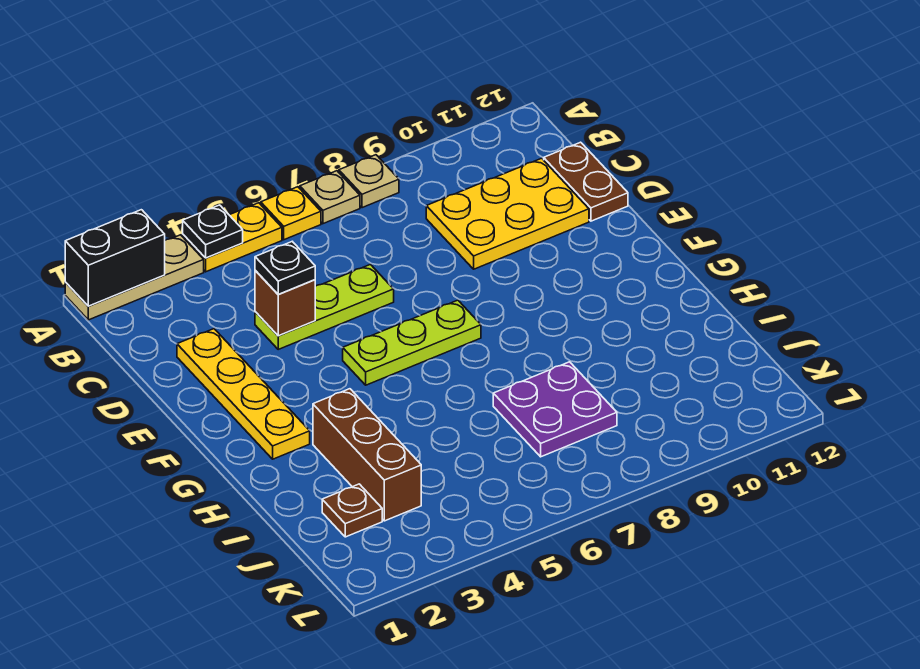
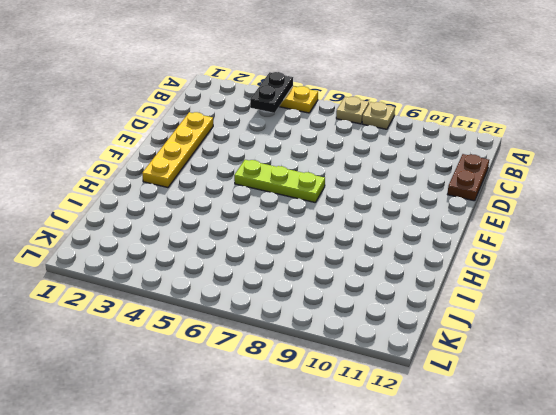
black plate A4:B4 level 2 -> black plate A4 level 2
none -> tan plate A1:A3 level 1
none -> yellow plate A6 level 1
none -> yellow plate C9:D11 level 1

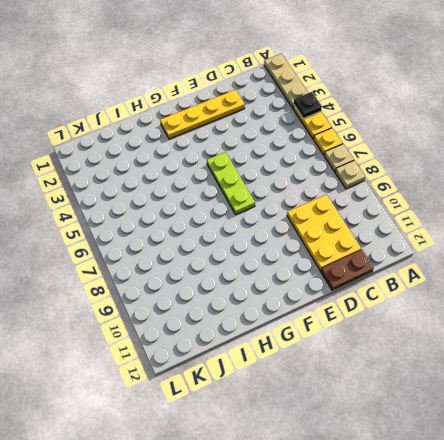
none -> lime plate D4:D6 level 1
none -> brown brick H3:J3 level 1
none -> purple plate I7:J8 level 1

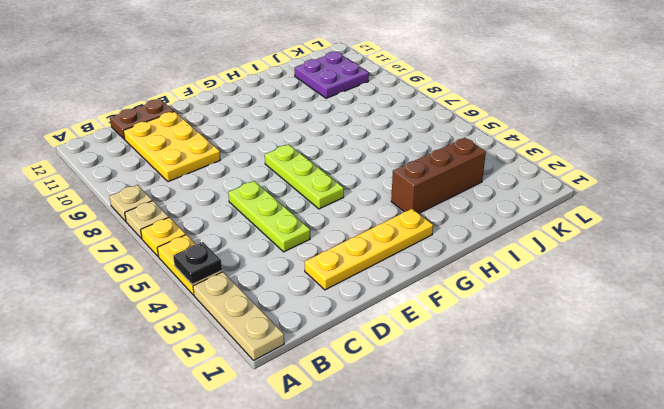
purple plate J10:K11 level 1 -> purple plate I7:J8 level 1
none -> brown plate J2 level 1
none -> black brick A1:A2 level 2
none -> brown brick D4 level 2

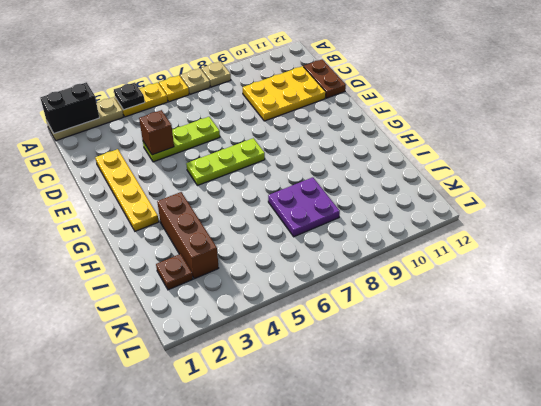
none -> black plate D4 level 3

